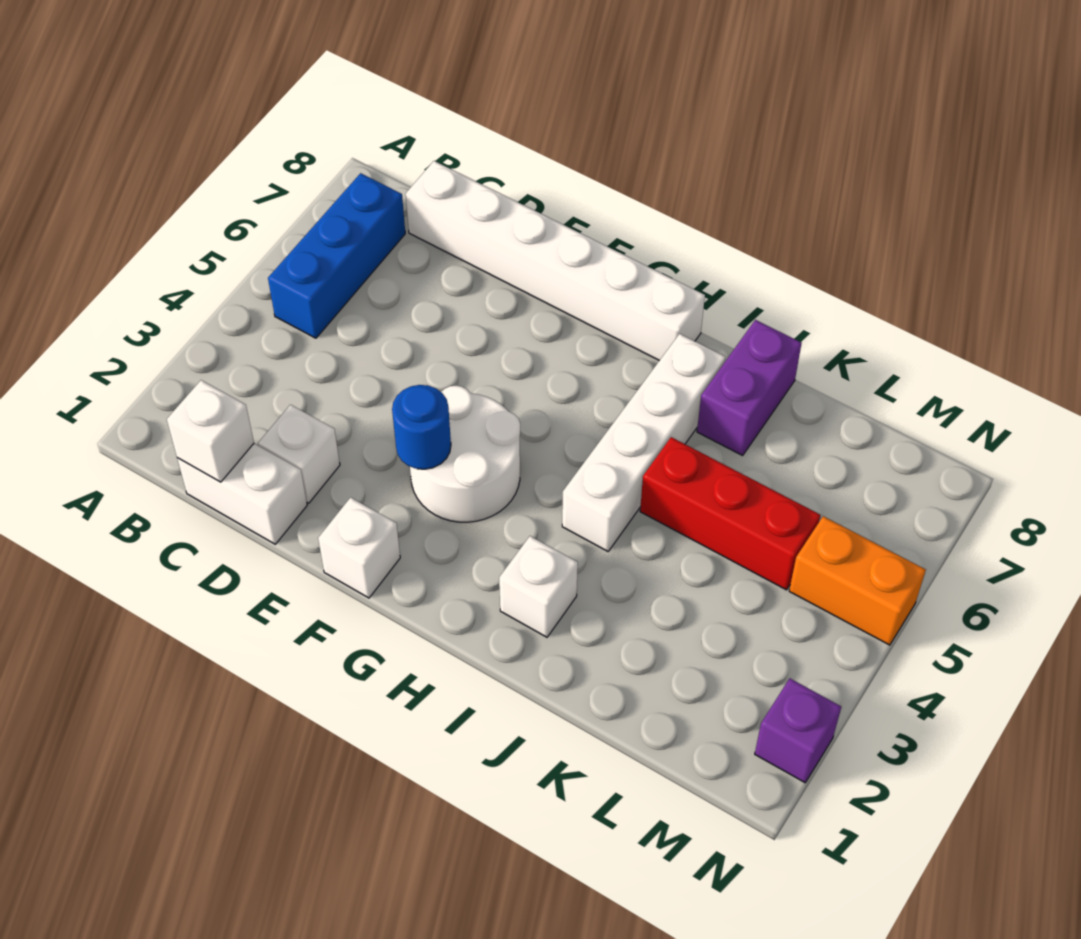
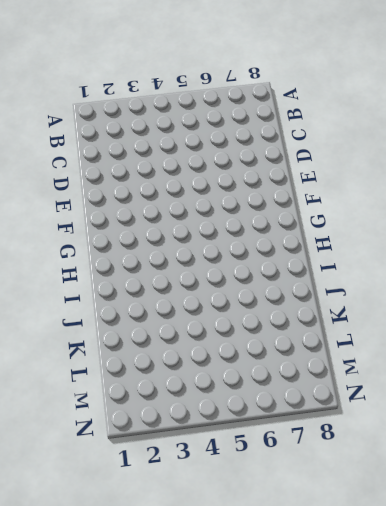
none -> blue brick B5:B7 level 1
none -> white brick C1:D1 level 1
none -> white brick C8:H8 level 1

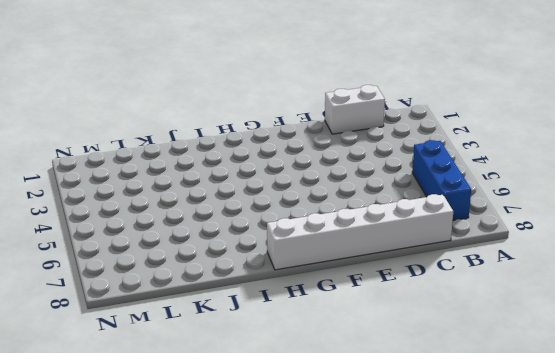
none -> white brick D2 level 1
none -> white brick F1 level 1
none -> white round brick F3:G4 level 1

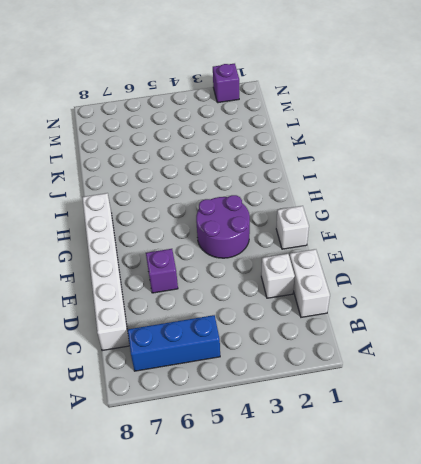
purple brick E6 level 1 -> none
purple round brick F3:G4 level 1 -> white round brick F3:G4 level 1
none -> white brick I2 level 1
none -> white brick I4:I7 level 1
none -> red brick J5:L5 level 1

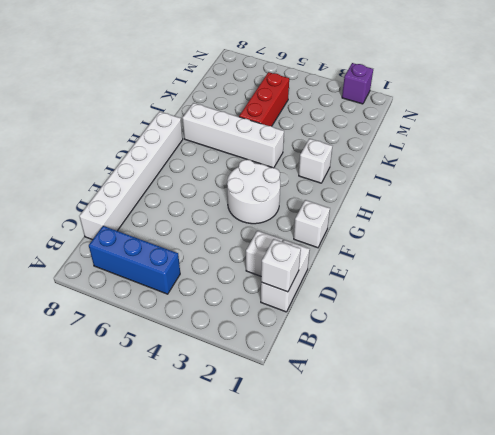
none -> purple brick J7:J8 level 1
none -> orange brick M5:N5 level 1
none -> blue round brick F3 level 2

